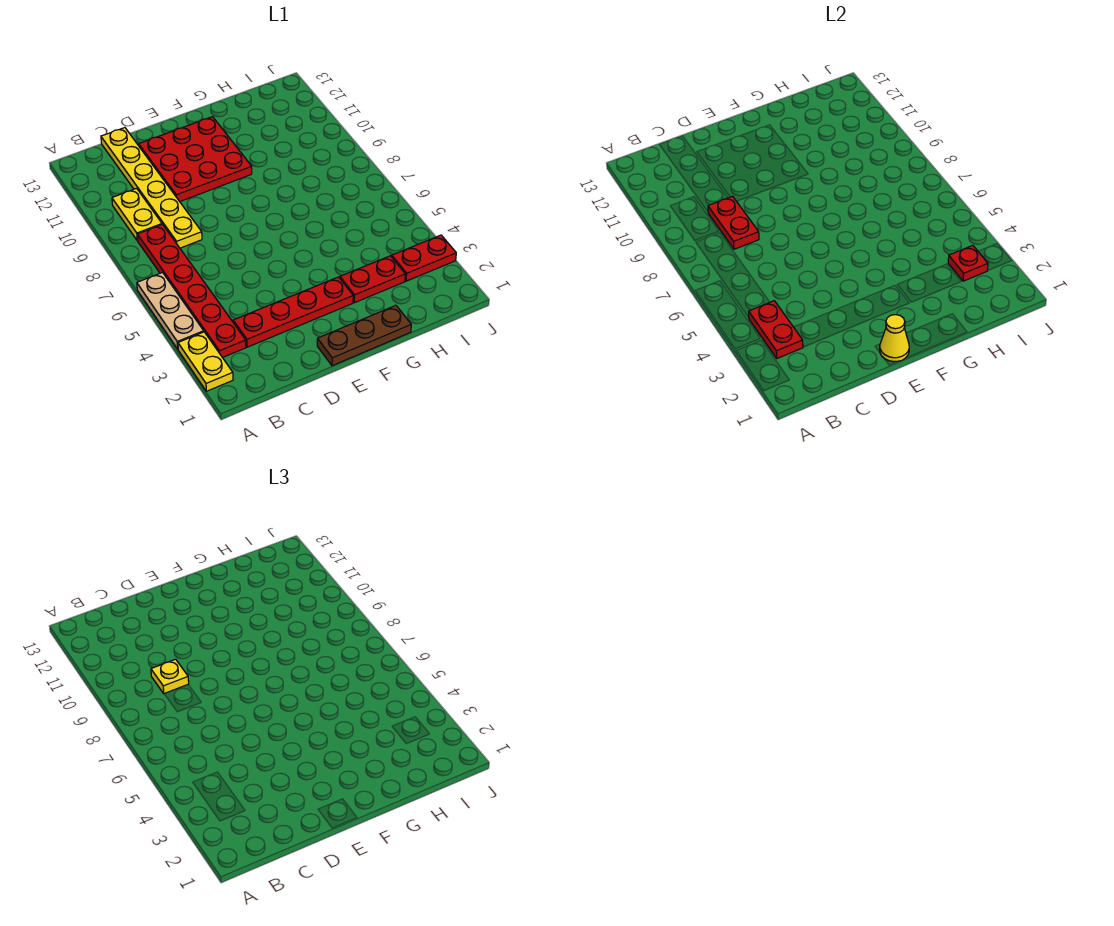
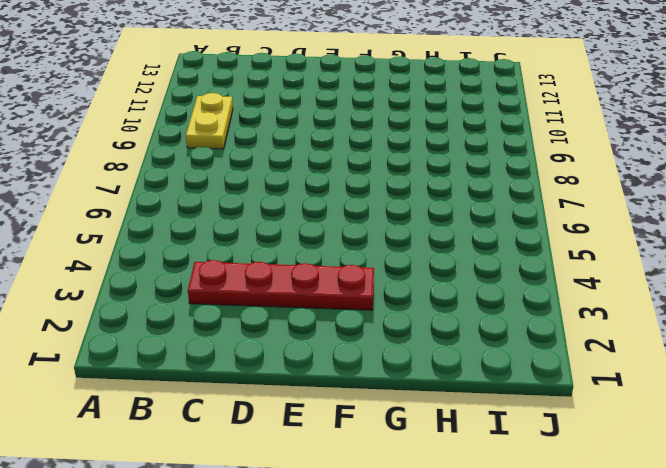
none -> yellow plate A2:A3 level 1
none -> tan plate A4:A6 level 1
none -> red plate B3:B8 level 1

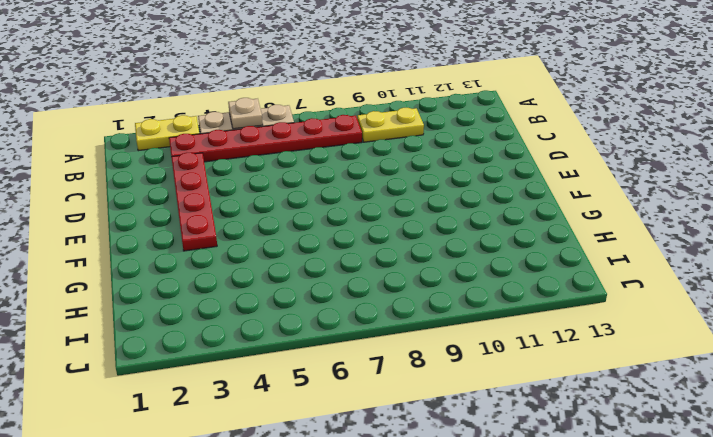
tan plate A5 level 2 -> none
none -> yellow plate C8:C13 level 1
none -> red plate D10:F12 level 1
none -> brown plate E1:G1 level 1

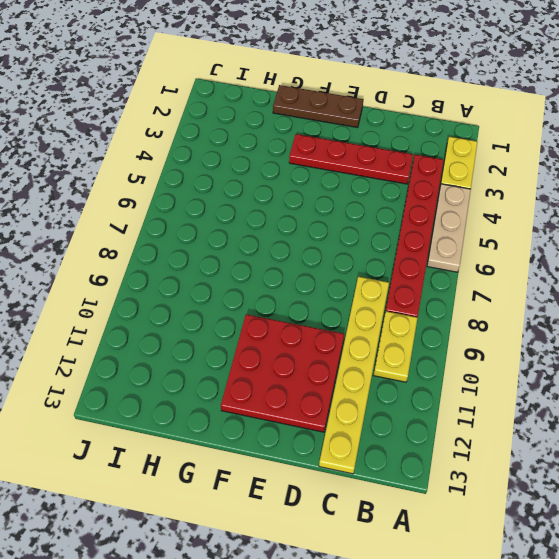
none -> red plate G3:H3 level 1
none -> red plate I3:J3 level 1
none -> red plate B3:B4 level 2

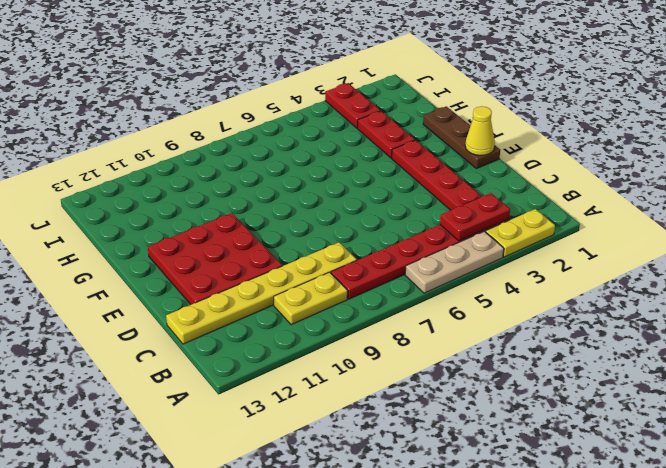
none -> red plate C8:C9 level 2
none -> red plate I3 level 2
none -> yellow plate C9 level 3

